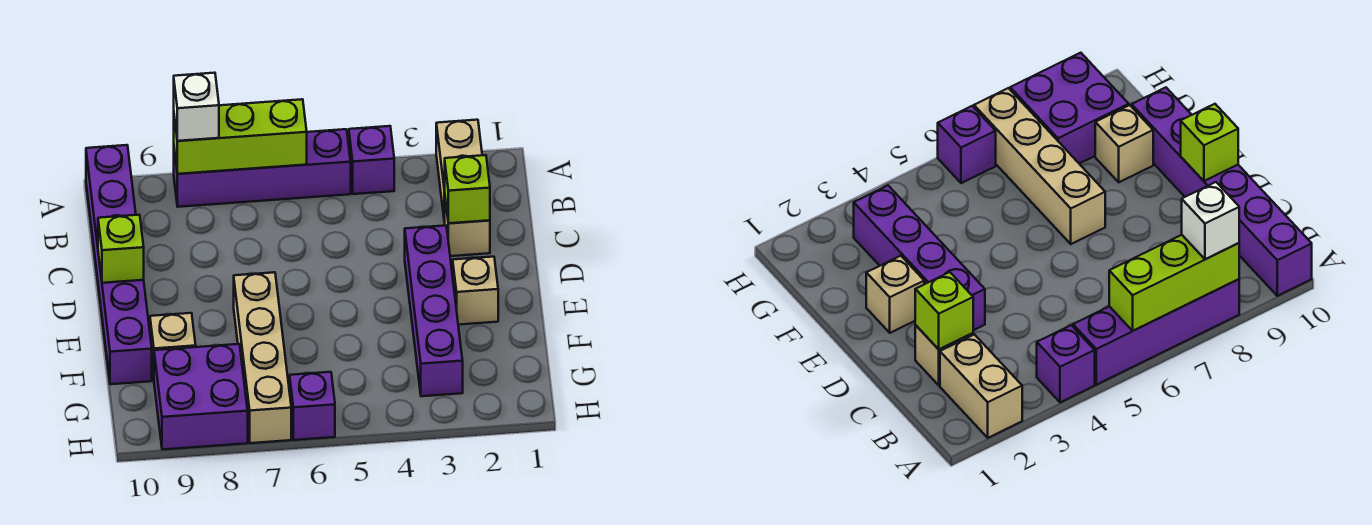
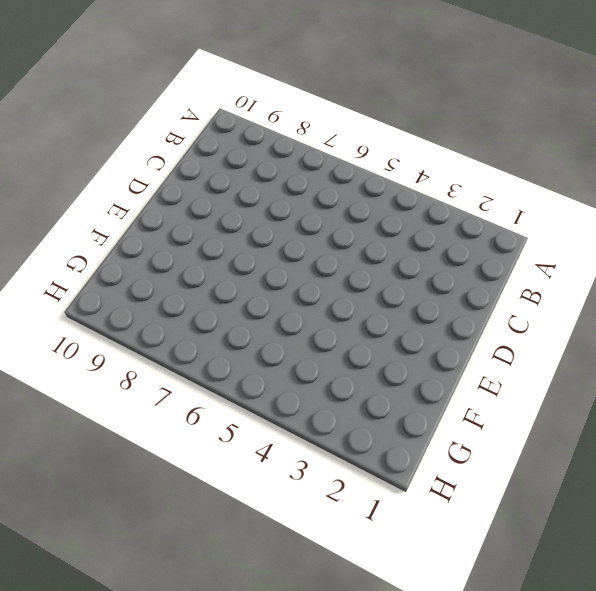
none -> tan brick A2:B2 level 1
none -> purple brick A4 level 1
none -> purple brick A5:A8 level 1

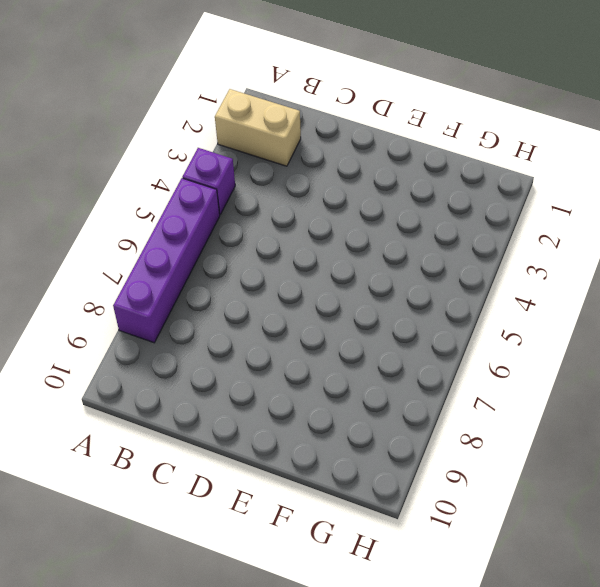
none -> purple brick A10:F10 level 1
none -> tan brick C2 level 1
none -> purple brick D3:G3 level 1

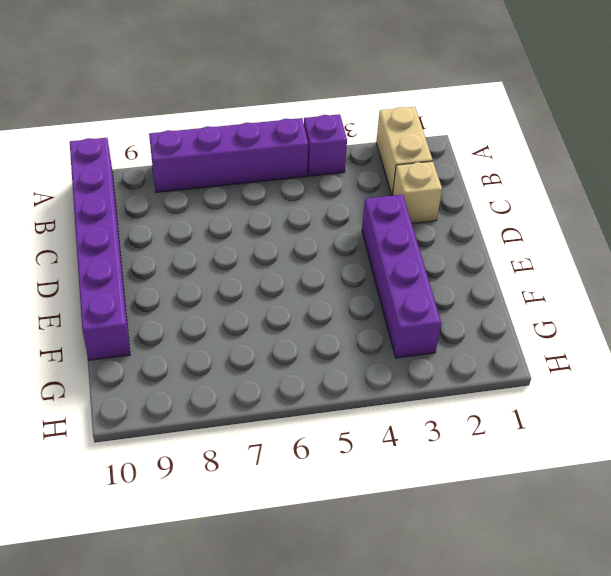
none -> tan brick E2 level 1
none -> tan brick E7:H7 level 1
none -> tan brick F9 level 1

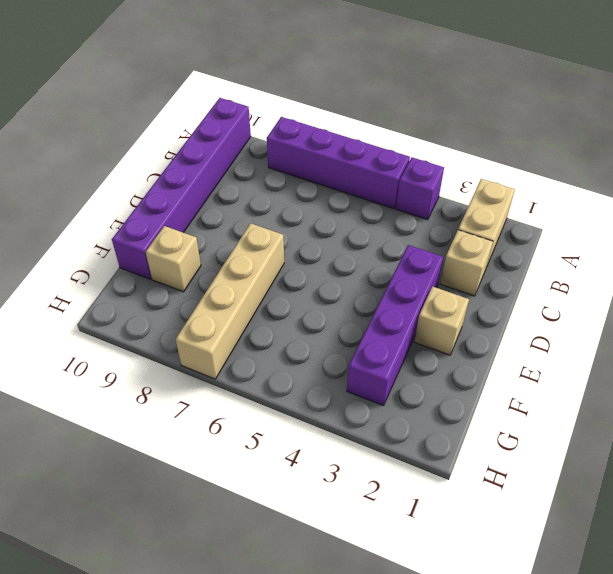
none -> purple brick G8:H9 level 1
none -> purple brick H6 level 1
none -> lime brick A6:A8 level 2

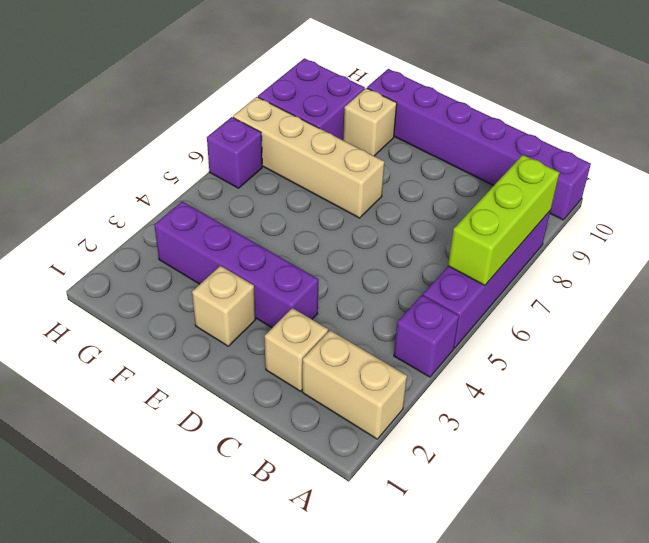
none -> lime brick C2 level 2
none -> lime brick D10 level 2
none -> white brick A8 level 3

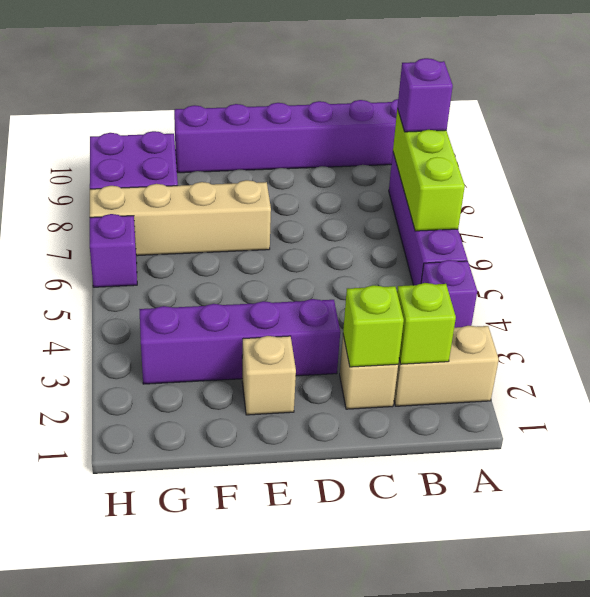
purple brick A8 level 3 -> white brick A8 level 3
lime brick B2 level 2 -> lime brick D10 level 2
none -> tan brick F9 level 1

